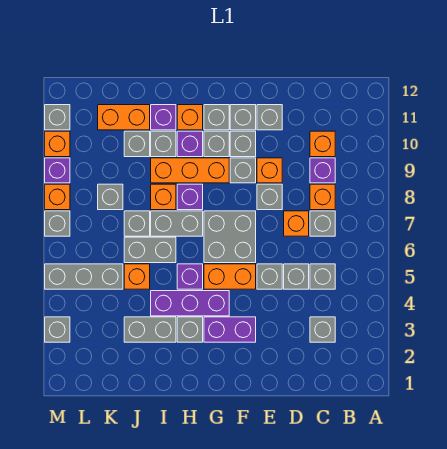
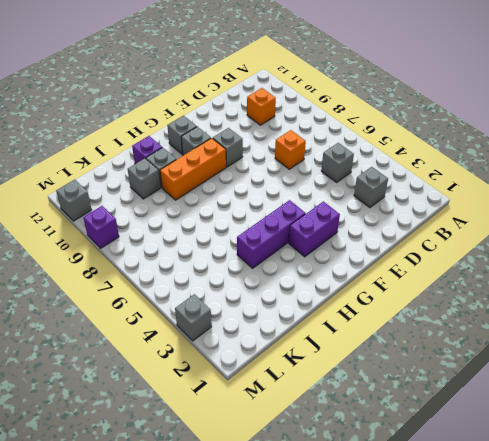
none -> grey brick C7 level 1
none -> orange brick C8 level 1
none -> purple brick C9 level 1
none -> grey brick D5 level 1

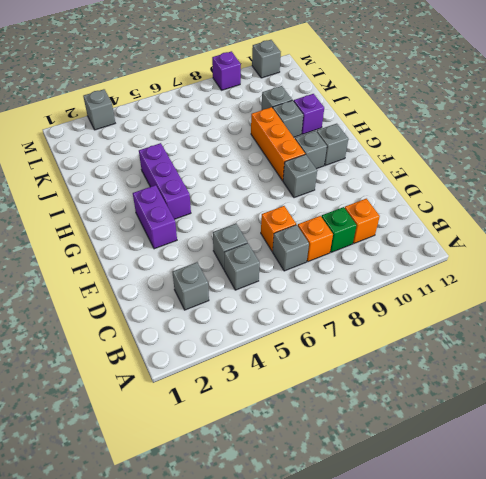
green brick C9 level 1 -> purple brick C9 level 1
none -> grey brick E5 level 1
none -> grey brick E8 level 1
none -> orange brick E9 level 1
none -> grey brick E11 level 1

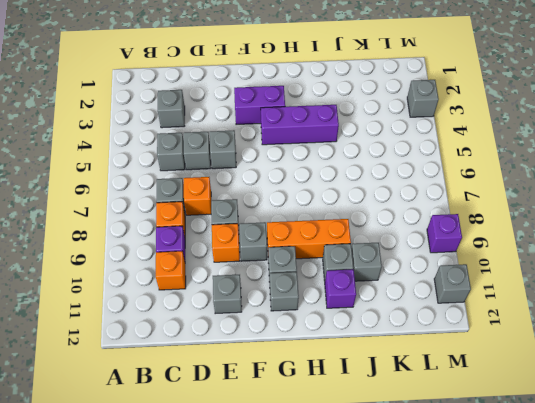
none -> orange brick F5:G5 level 1
none -> grey brick F6:G7 level 1
none -> grey brick F10 level 1
none -> grey brick F11 level 1

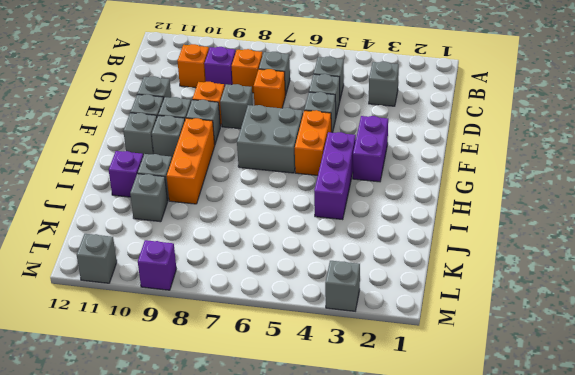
none -> grey brick H3 level 1
none -> purple brick H5 level 1
none -> grey brick H7:I7 level 1
none -> purple brick H8 level 1

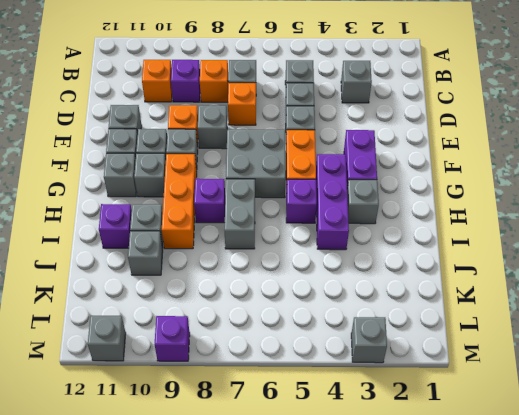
none -> purple brick H10 level 1
none -> orange brick H11 level 1
none -> grey brick I3:J3 level 1
none -> grey brick I6:J6 level 1

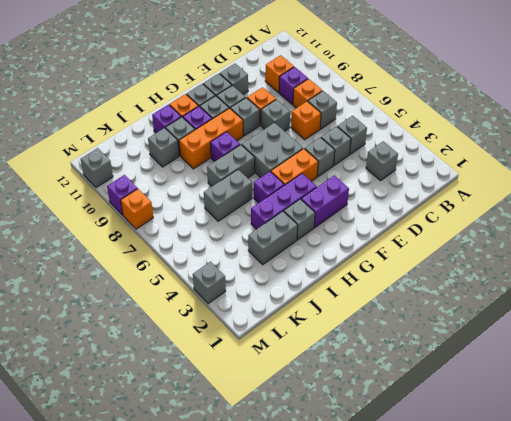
none -> orange brick I8 level 1
none -> orange brick J5 level 1
none -> grey brick J7 level 1
none -> orange brick J11:K11 level 1

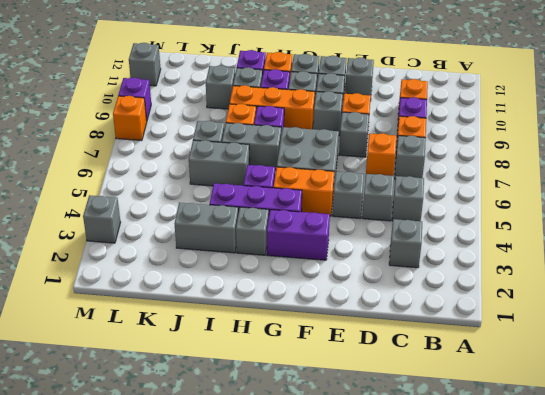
none -> orange brick J5 level 1
none -> orange brick J11:K11 level 1
none -> grey brick K5:M5 level 1
none -> grey brick K8 level 1

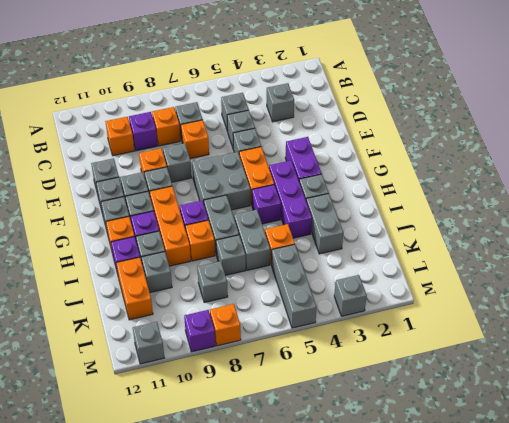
none -> grey brick M7 level 1
none -> orange brick M10 level 1

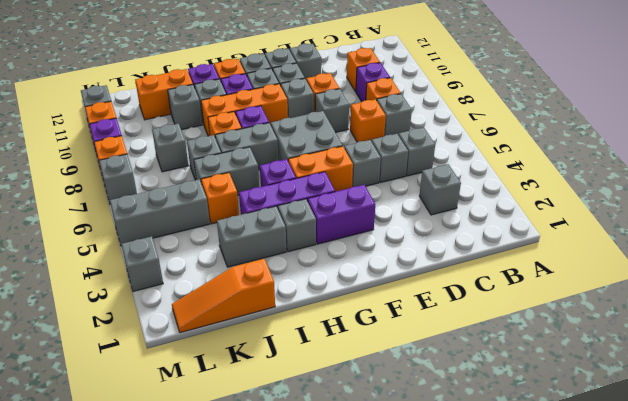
orange slope J1:L1 level 1 top J -> none

